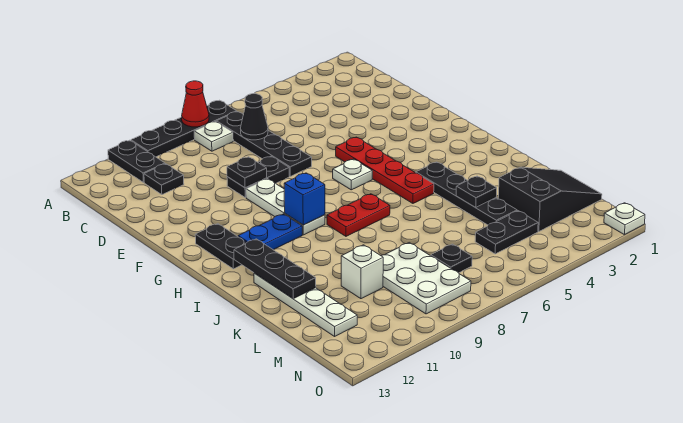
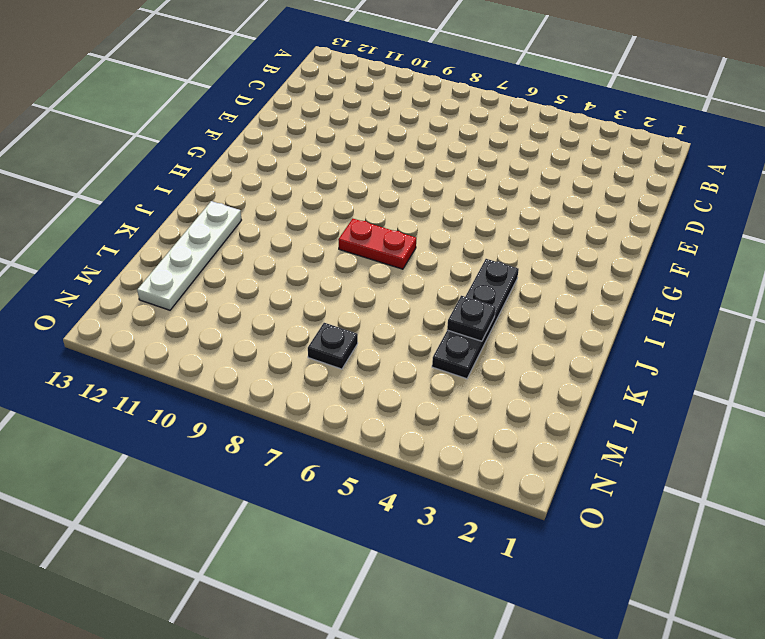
none -> black plate A7:A10 level 1
none -> black plate A11:B11 level 1
none -> black plate B7:E7 level 1

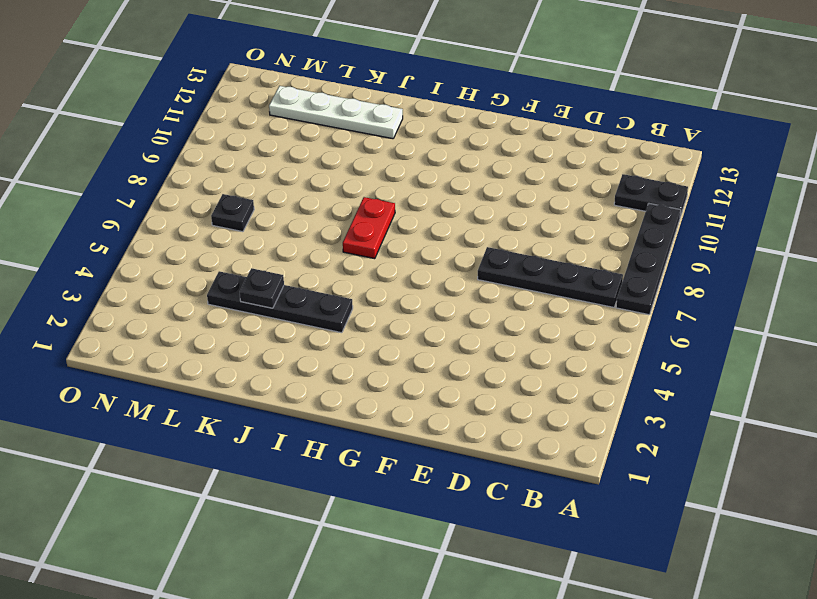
none -> white plate B8 level 1
none -> black plate C11 level 1
none -> black plate E8:E9 level 1

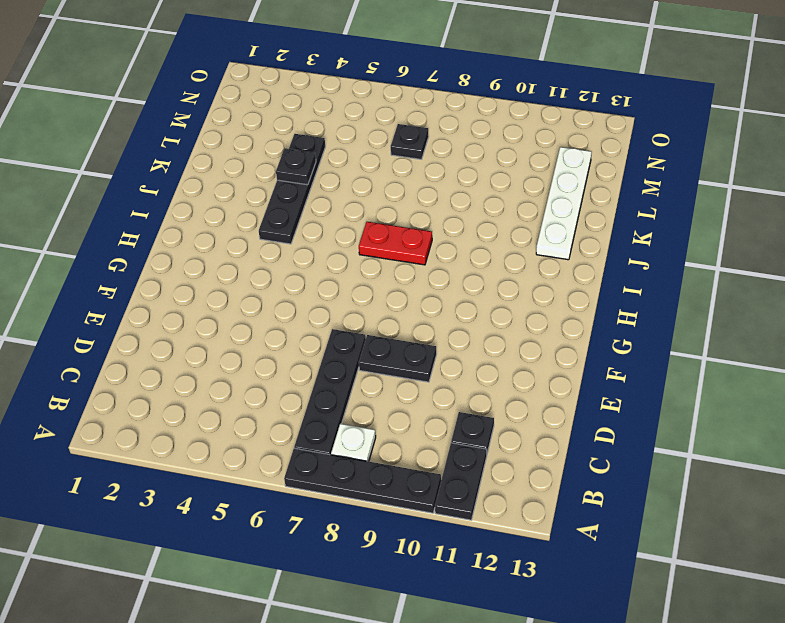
none -> red plate F5:I5 level 1
none -> white plate F9:H9 level 1
none -> white plate G6 level 1

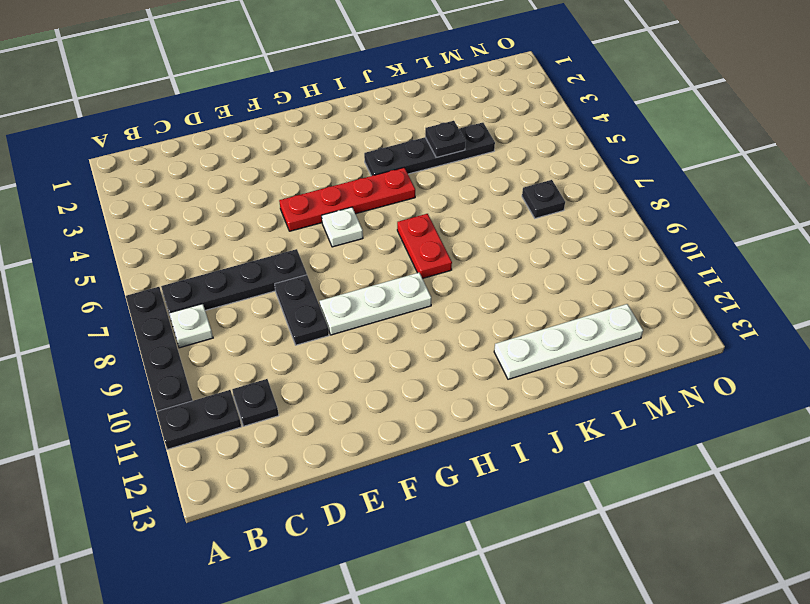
none -> black plate G12:H12 level 1
none -> blue plate H10:H11 level 1
none -> black slope L1:M3 level 1 top 3

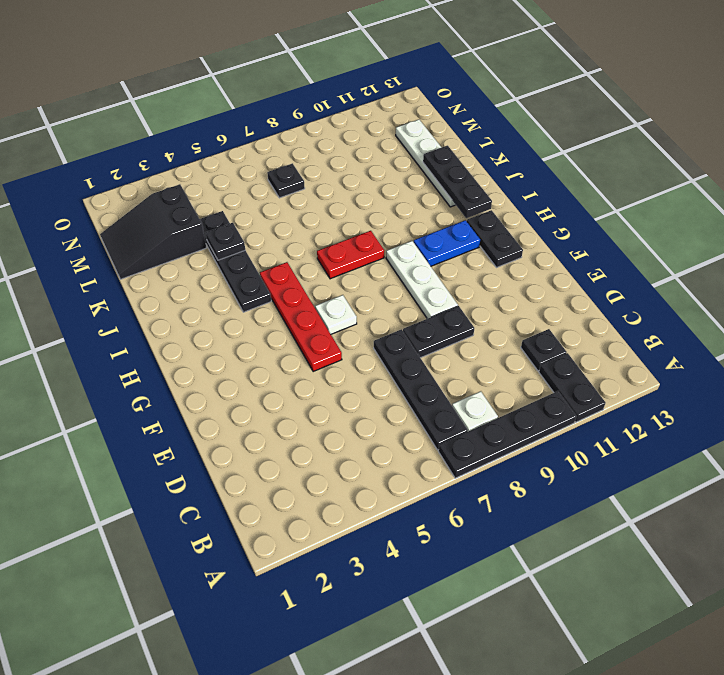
none -> white plate L8:N9 level 1
none -> white brick L10 level 1
none -> black plate M4:M5 level 1

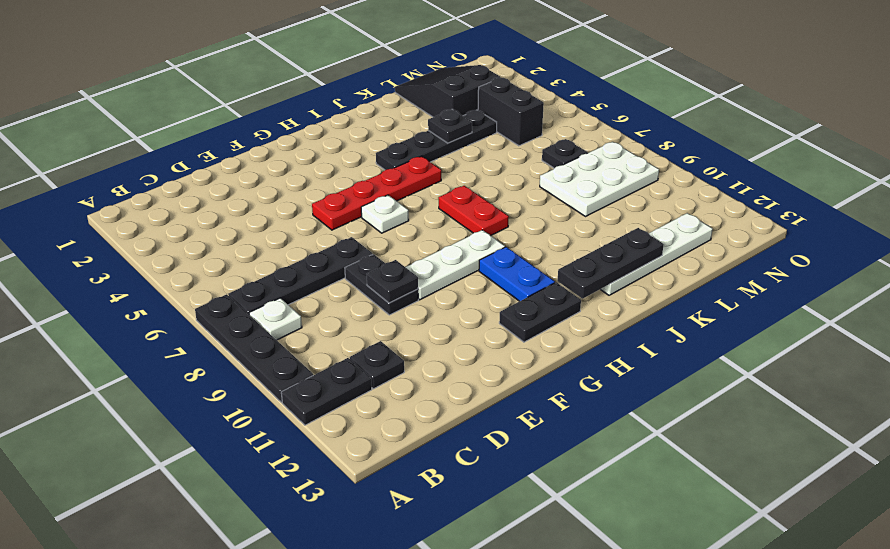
black brick M4:M5 level 1 -> black plate M4:M5 level 1
none -> white brick L10 level 1
none -> white plate O1 level 1
none -> red cone A8 level 2

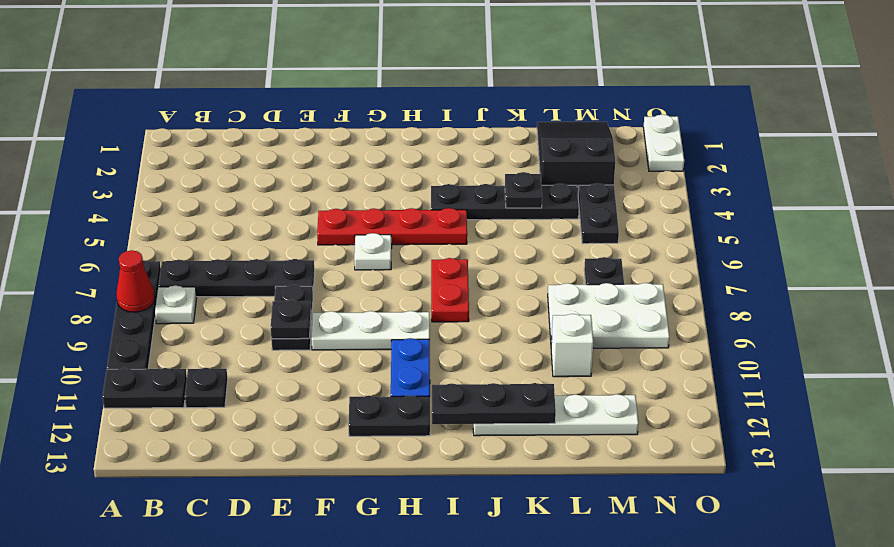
white plate O1:O2 level 1 -> white plate O1 level 1
none -> black cone C7 level 2
none -> blue brick H9 level 2

